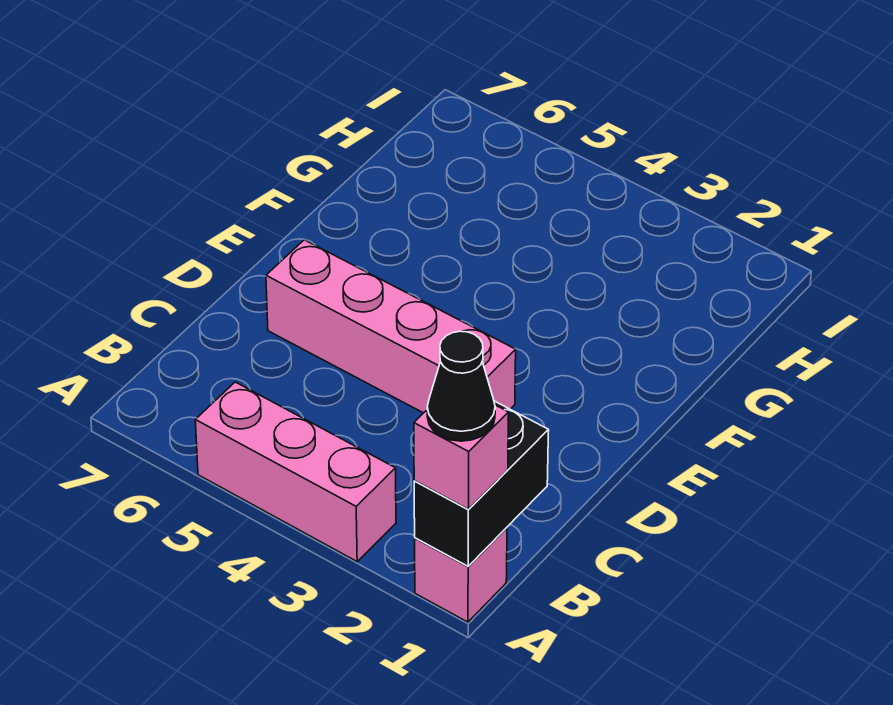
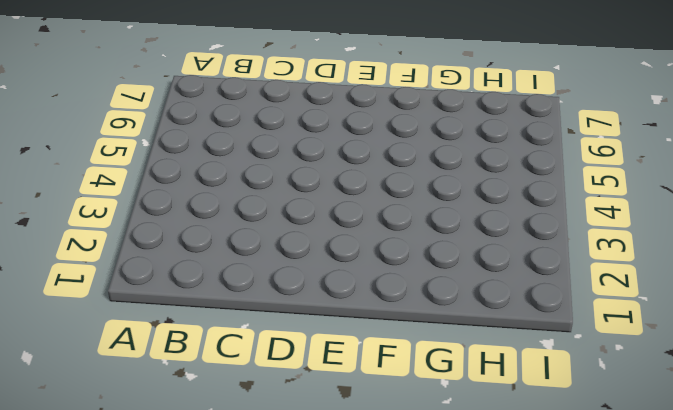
none -> pink brick A1 level 1
none -> pink brick A3:A5 level 1

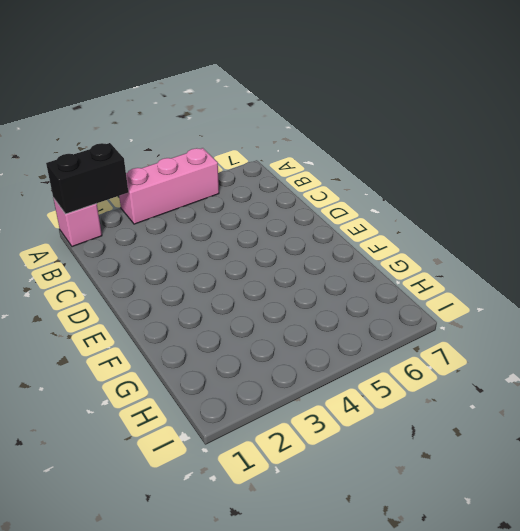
black brick A1:A2 level 2 -> black brick A1:B1 level 2
none -> pink brick D3:D6 level 1
none -> pink brick A1 level 3

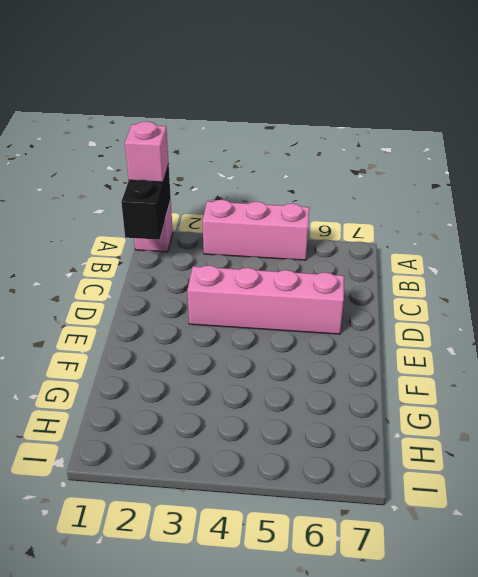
none -> black cone A1 level 4

